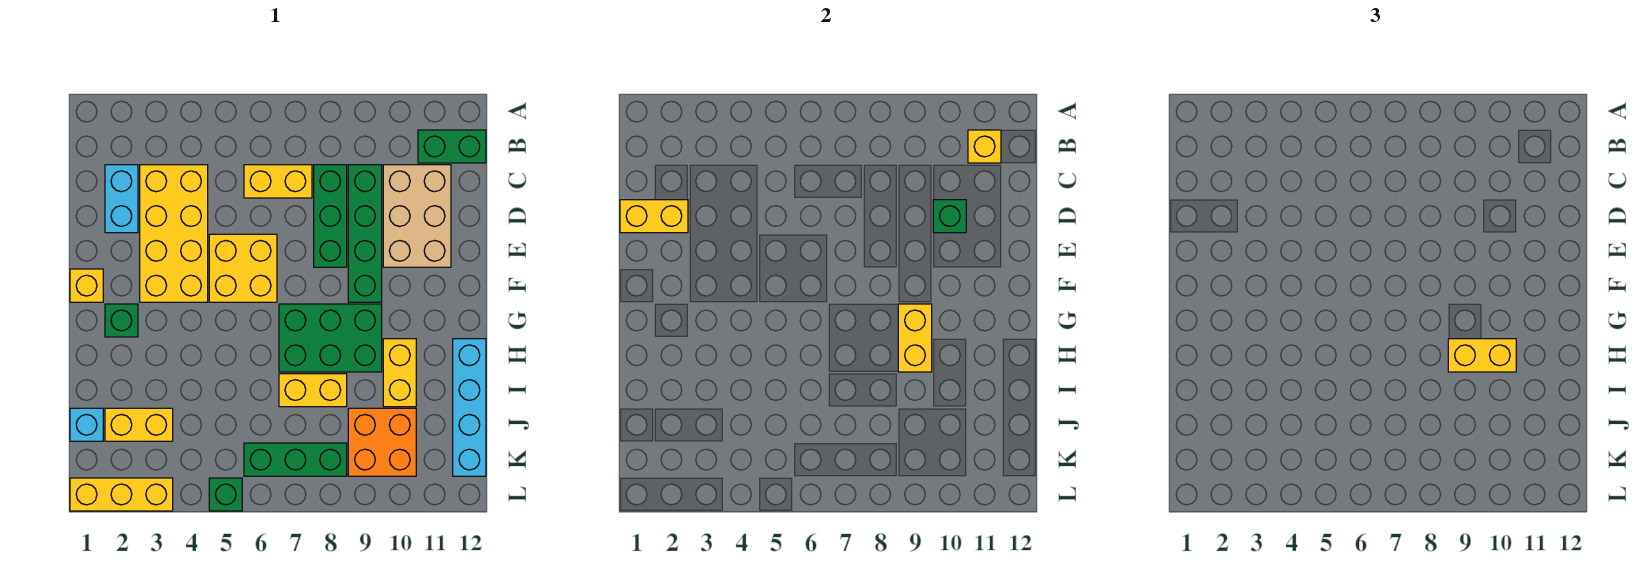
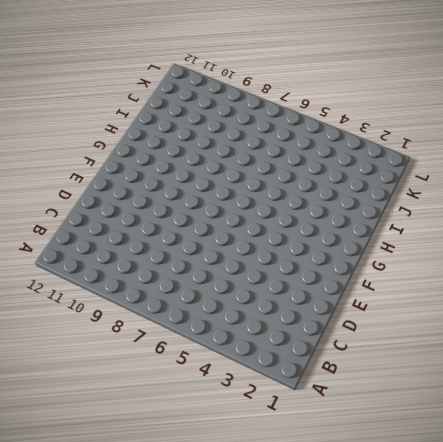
none -> green brick B11:B12 level 1
none -> cyan brick C2:D2 level 1
none -> yellow brick C3:F4 level 1

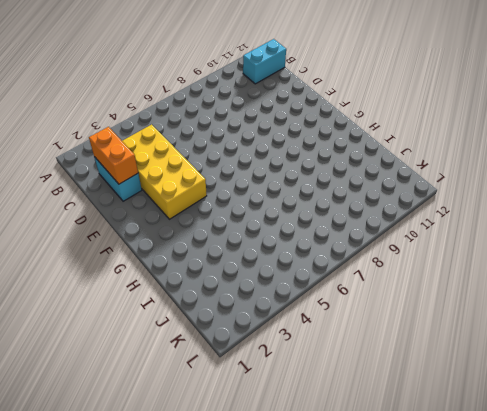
cyan brick B11:B12 level 1 -> green brick B11:B12 level 1
orange brick C2:D2 level 2 -> yellow brick D1:D2 level 2
none -> yellow brick C6:C7 level 1
none -> green brick C8:E8 level 1
none -> green brick C9:F9 level 1

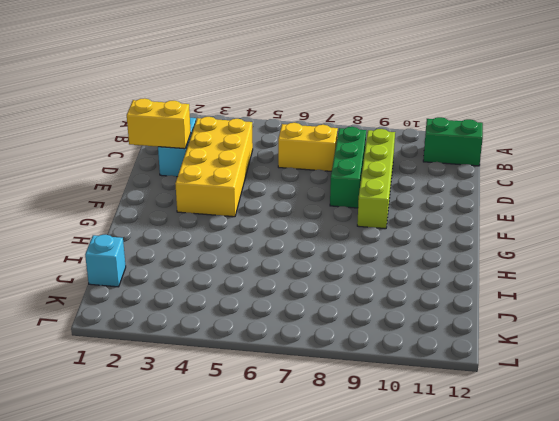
lime brick C9:F9 level 1 -> green brick C9:F9 level 1
none -> tan brick C10:E11 level 1
none -> yellow brick E5:F6 level 1
none -> yellow brick F1 level 1

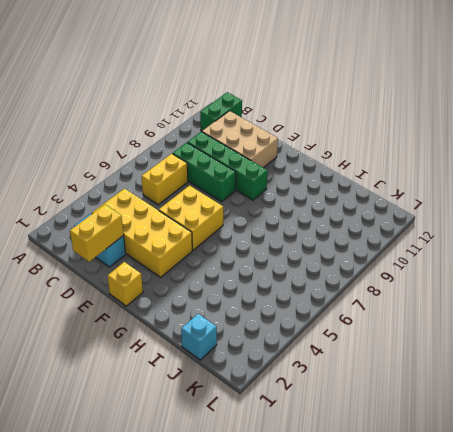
none -> green brick G2 level 1
none -> green brick G7:H9 level 1
none -> yellow brick H10:I10 level 1

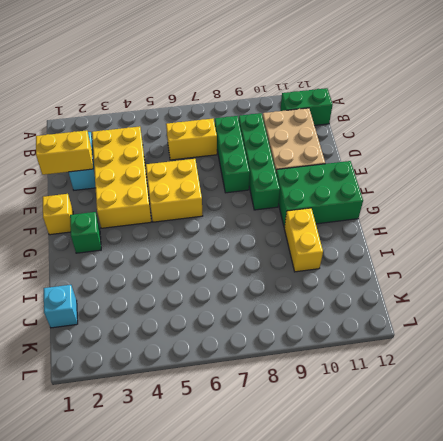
green brick F10:G12 level 1 -> green brick G7:H9 level 1
none -> cyan brick H12:K12 level 1
none -> yellow brick I7:I8 level 1
none -> yellow brick J2:J3 level 1

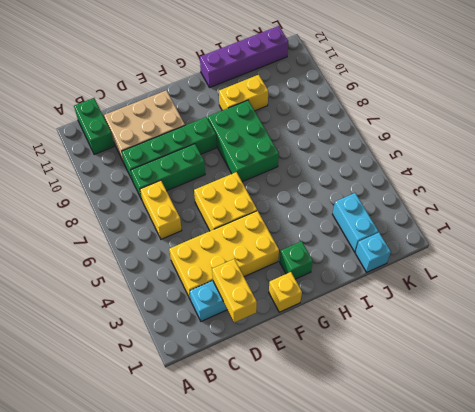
purple brick H12:K12 level 1 -> cyan brick H12:K12 level 1
cyan brick J2:J3 level 1 -> yellow brick J2:J3 level 1
none -> yellow brick I7:I8 level 1
none -> orange brick J9:K10 level 1
none -> green brick K6:K8 level 1

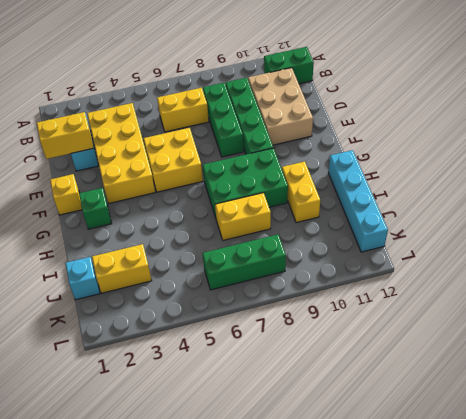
none -> orange brick J9:K10 level 1
none -> yellow brick L1:L3 level 1
none -> green brick L5 level 1

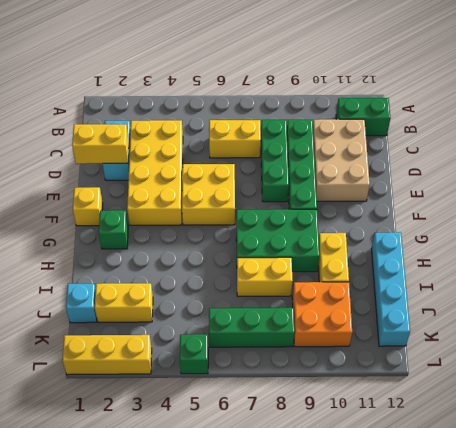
none -> yellow brick B11 level 2
none -> green brick D10 level 2
none -> yellow brick G9:H9 level 2

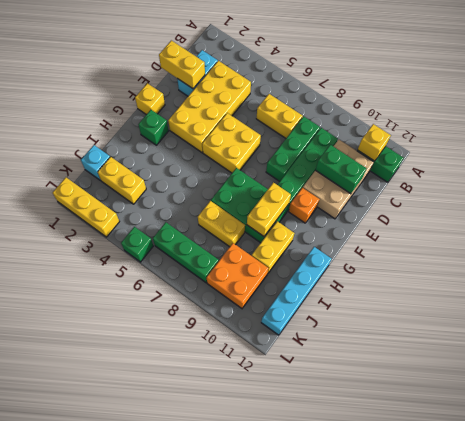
green brick D10:D11 level 2 -> green brick D10 level 2
orange brick F10 level 1 -> none
none -> yellow brick H9:H10 level 3

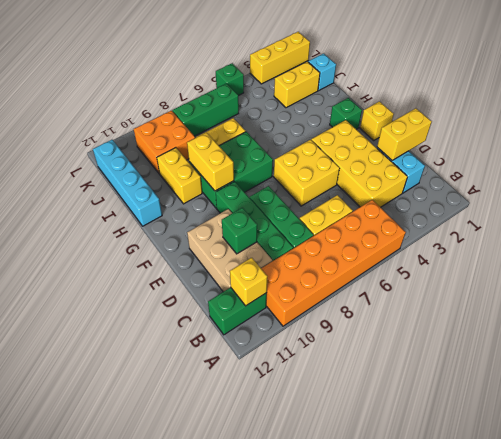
orange brick A5:B10 level 1 -> none
none -> yellow brick H9:H10 level 3

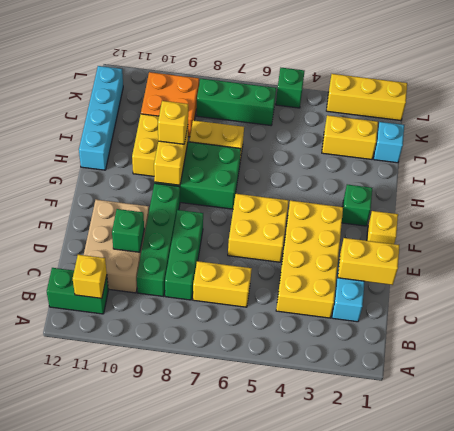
yellow brick H9 level 3 -> yellow brick H9:H10 level 3

